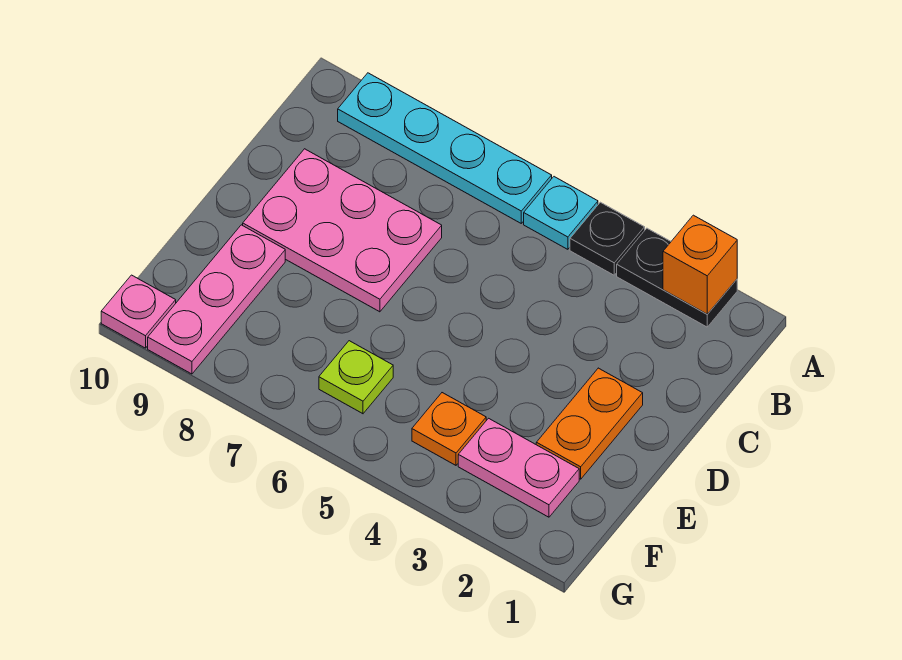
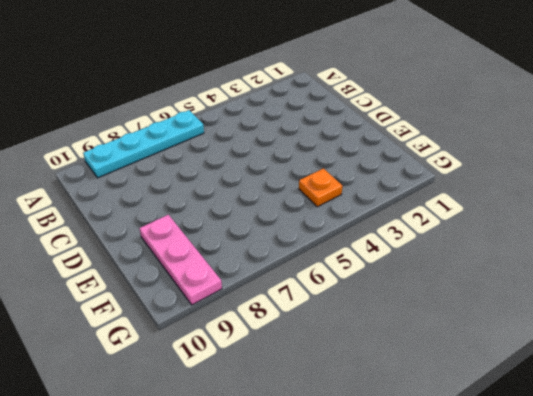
none -> black plate A2:A3 level 1
none -> black plate A4 level 1
none -> cyan plate A5 level 1

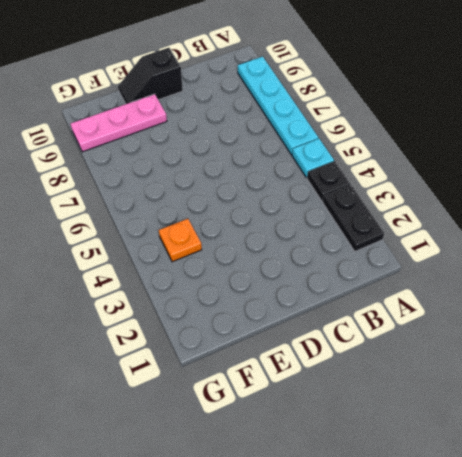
black slope D10:E10 level 1 top D -> none
none -> pink plate C7:D9 level 1
none -> orange plate D2:E2 level 1
none -> pink plate F2:F3 level 1

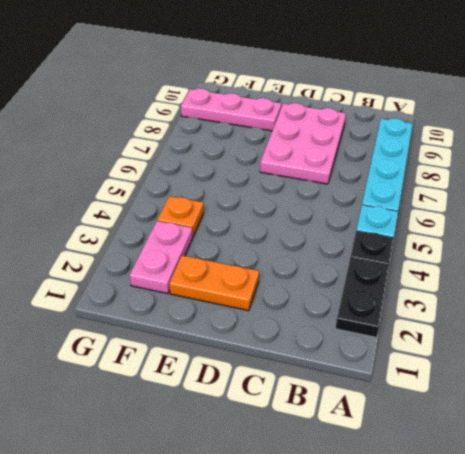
none -> lime plate F6 level 1
none -> pink plate G10 level 1
none -> orange brick A2 level 2

